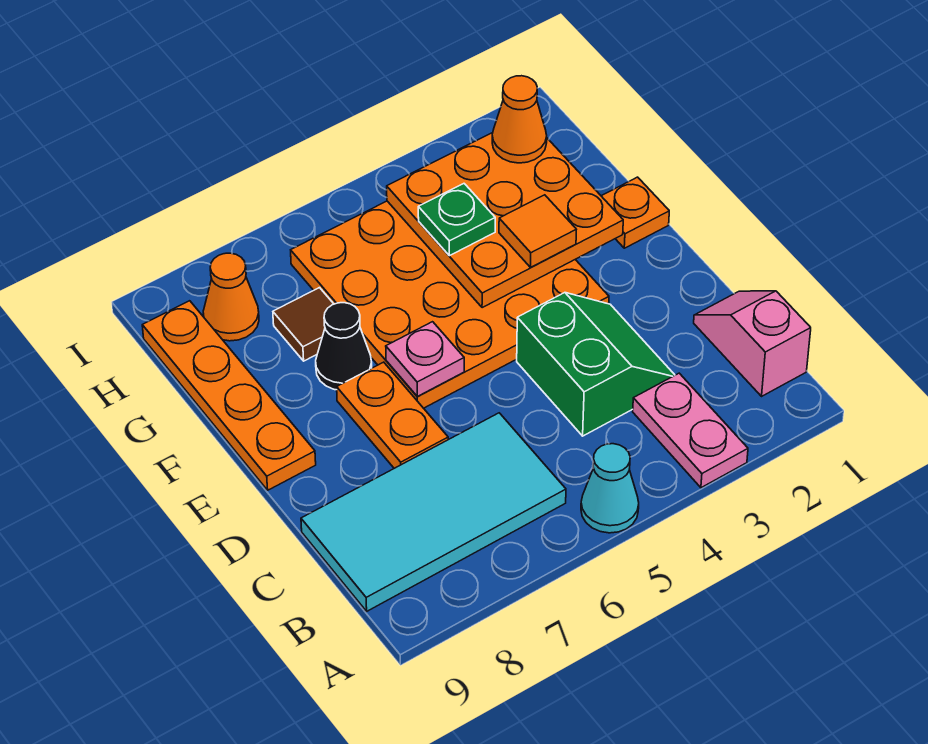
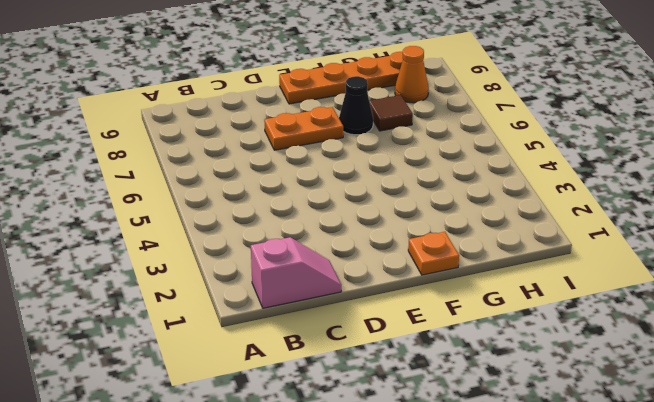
none -> pink plate A3:B3 level 1
none -> cyan cone A5 level 1
none -> cyan tile B6:C9 level 1

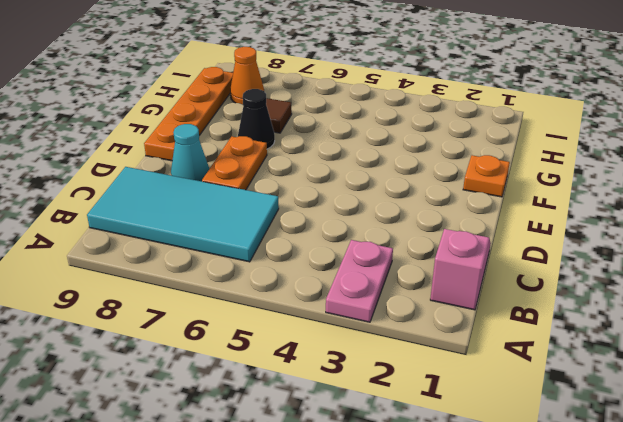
cyan cone D8 level 1 -> cyan cone A5 level 1
none -> green slope C3:D4 level 1 top 4
none -> orange plate E3:H6 level 1
none -> pink plate E6 level 2

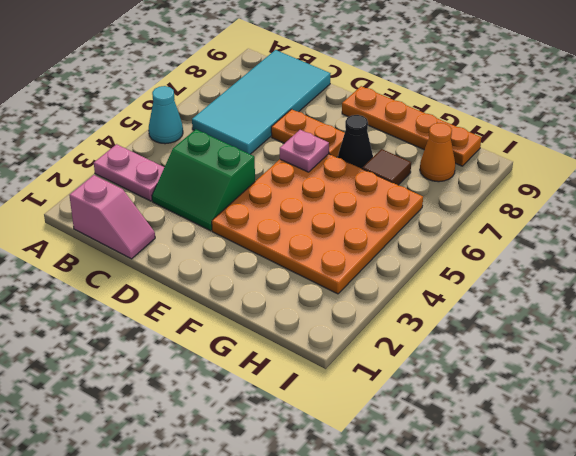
none -> orange plate F1 level 1
none -> orange plate F2:H4 level 2
none -> orange tile F3 level 3

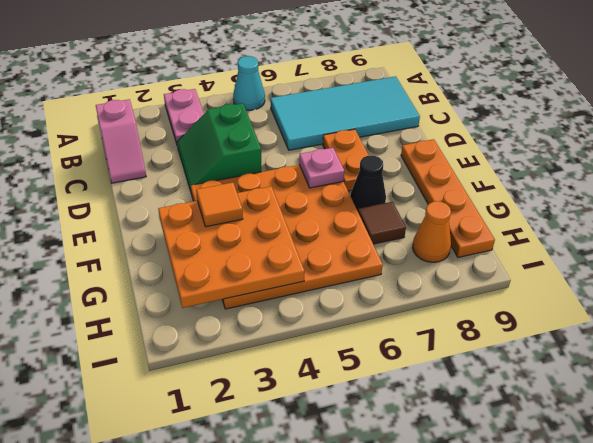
none -> orange plate F1 level 1
none -> green plate G4 level 3
none -> orange cone H2 level 3

